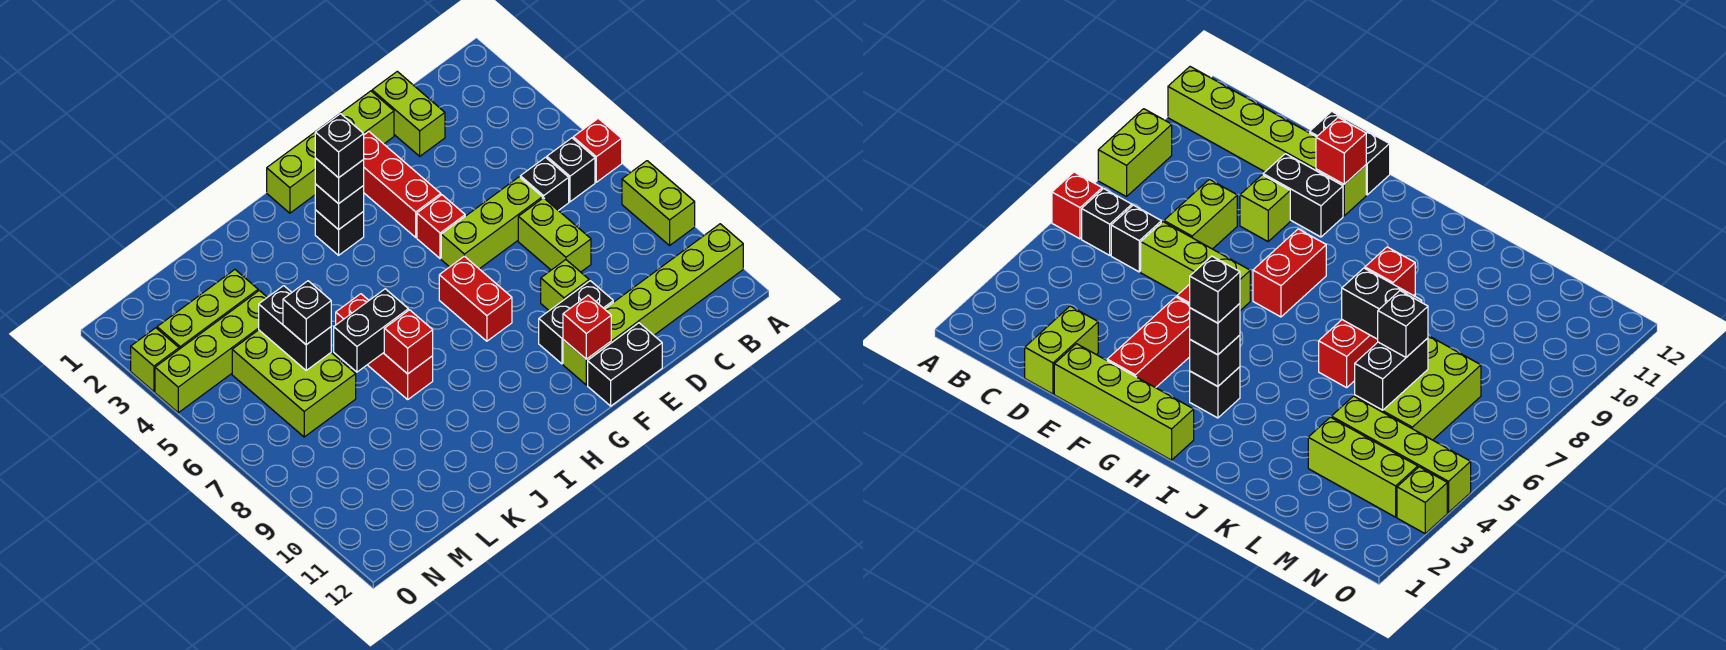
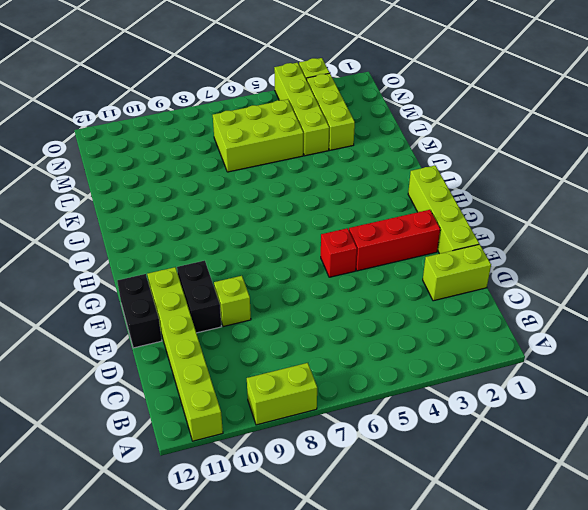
none -> red brick A6 level 1
none -> black brick B6 level 1
none -> black brick C6 level 1

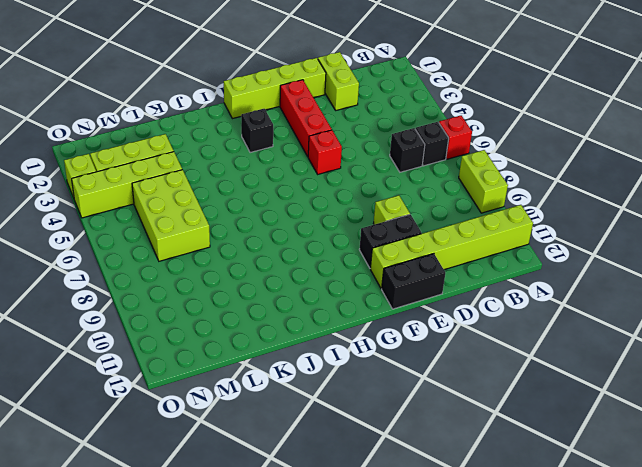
none -> lime brick D6:F6 level 1
none -> lime brick D7:D8 level 1
none -> red brick G7:G8 level 1

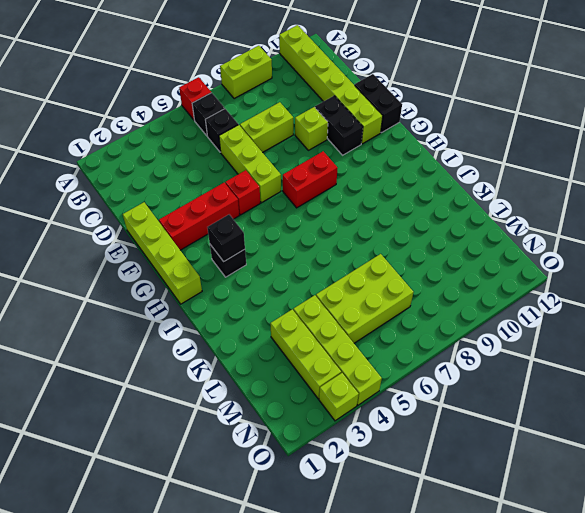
none -> lime brick D1:D2 level 1
none -> red brick J6:J8 level 1
none -> red brick F11 level 2

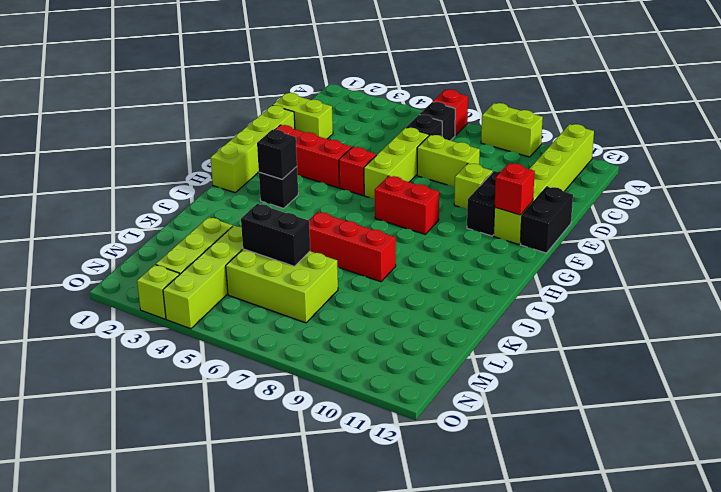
none -> black brick J7:K7 level 2
none -> red brick J8 level 2
none -> black brick H3 level 3

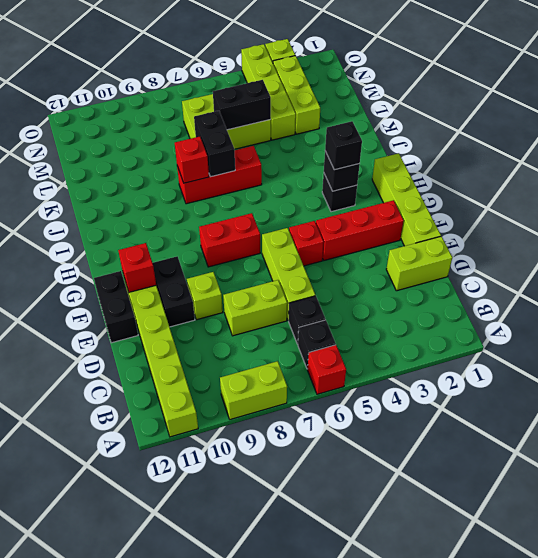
none -> black brick L6 level 3
none -> black brick H3 level 4

